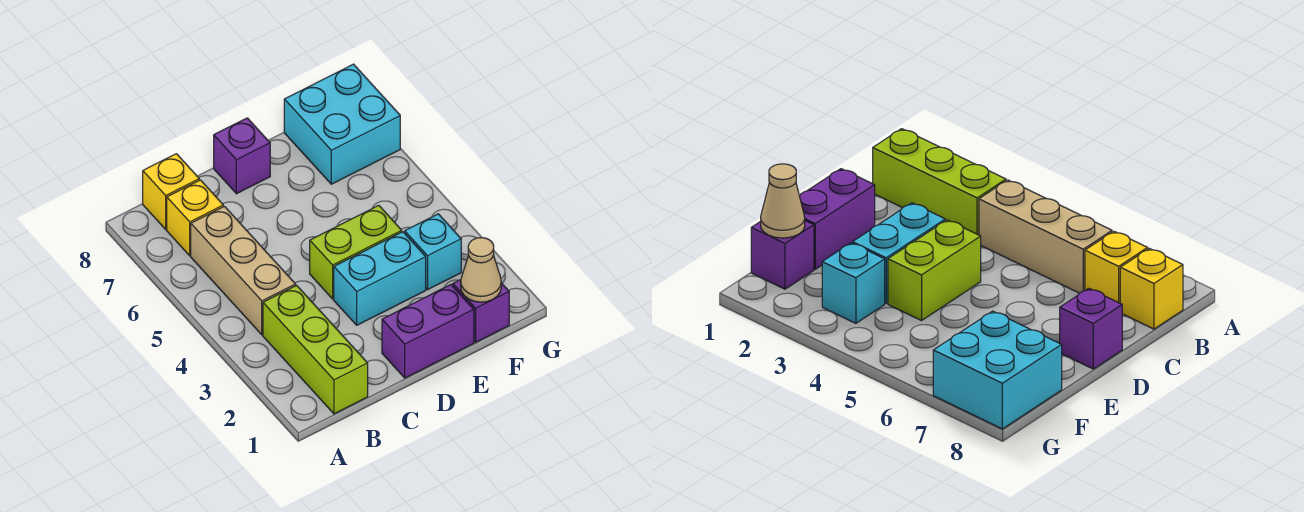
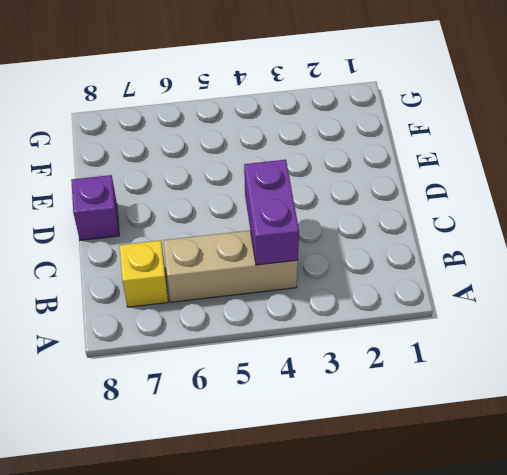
purple brick B4:C4 level 2 -> purple brick D1:E1 level 1
none -> lime brick B1:B3 level 1
none -> yellow brick B8 level 1
none -> cyan brick D3:E3 level 1

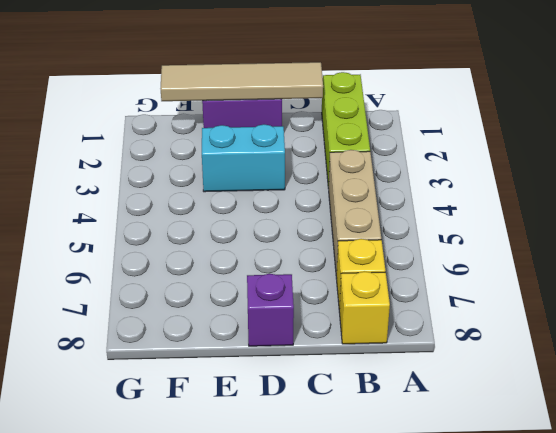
tan tile C1:F1 level 2 -> tan cone F1 level 2
none -> lime brick D4:E4 level 1
none -> purple brick F1 level 1
none -> cyan brick F3 level 1

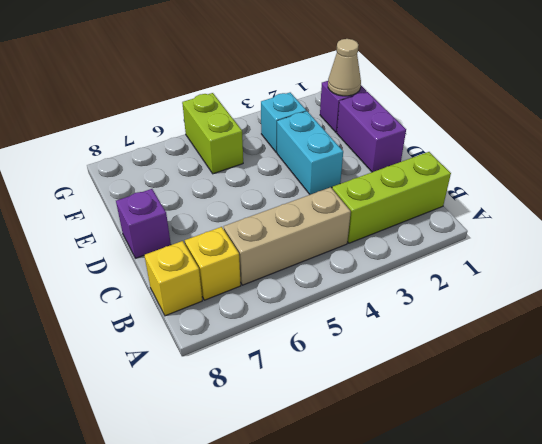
lime brick F5:G5 level 1 -> lime brick D4:E4 level 1
none -> cyan brick F7:G8 level 1

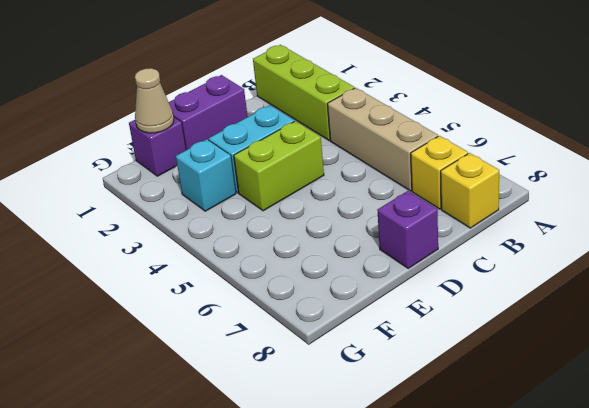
none -> cyan brick F7:G8 level 1

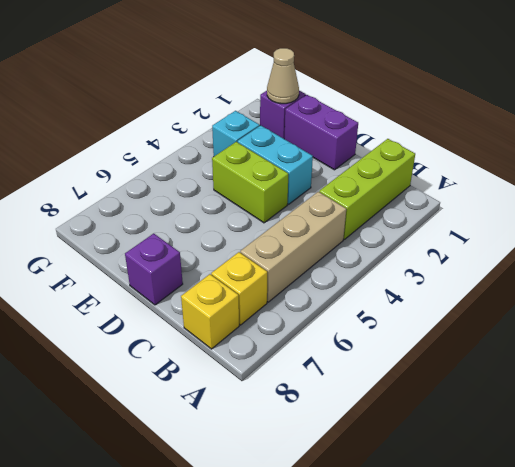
none -> cyan brick F7:G8 level 1

